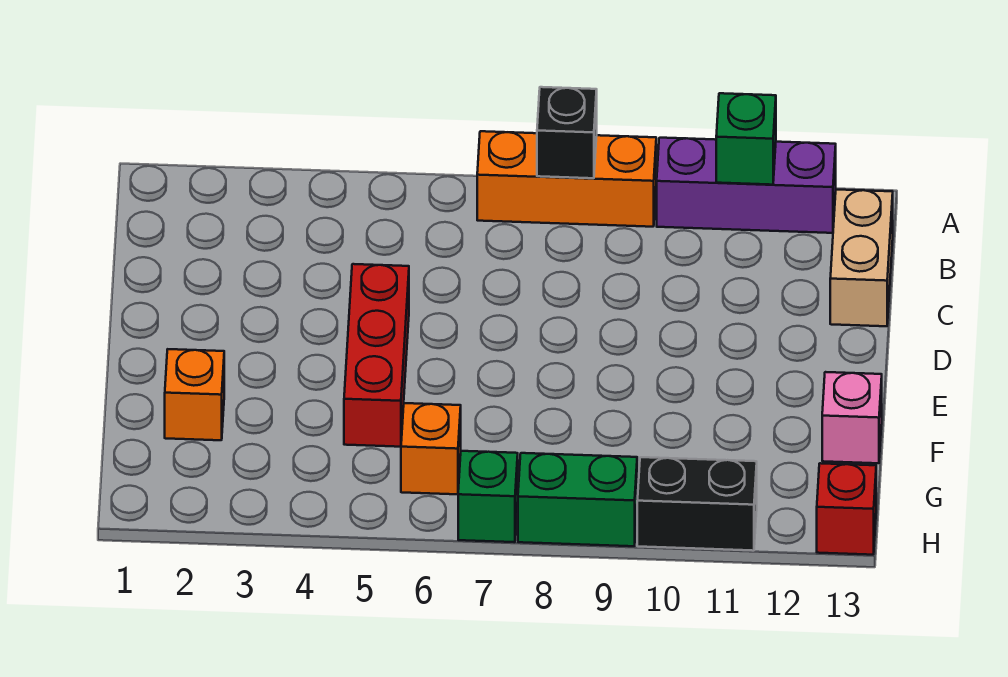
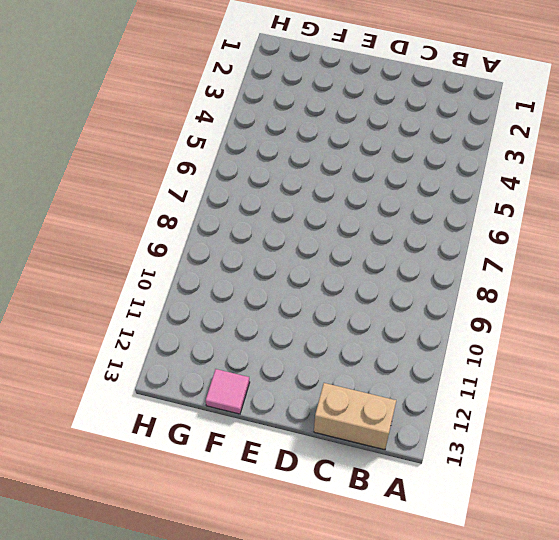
pink tile F13 level 1 -> pink brick F13 level 1
none -> orange brick A7:A9 level 1
none -> purple brick A10:A12 level 1
none -> red brick D5:F5 level 1

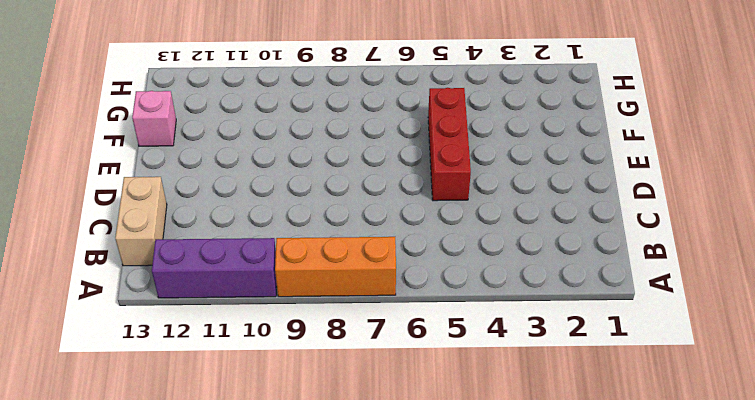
none -> orange brick F2 level 1
none -> orange brick G6 level 1
none -> green brick H7 level 1

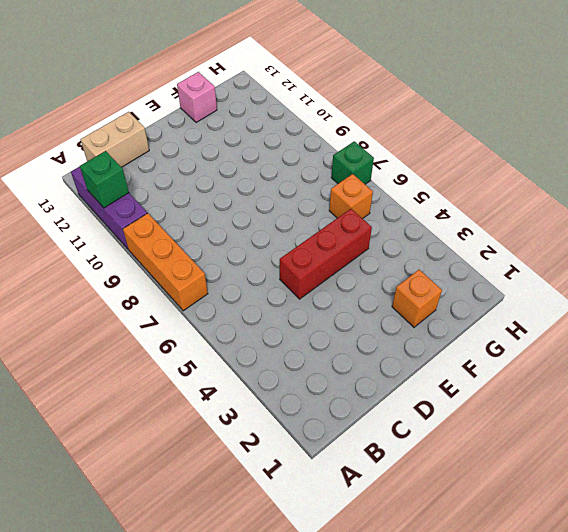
none -> green brick H8:H9 level 1
none -> black brick H10:H11 level 1
none -> red brick H13 level 1

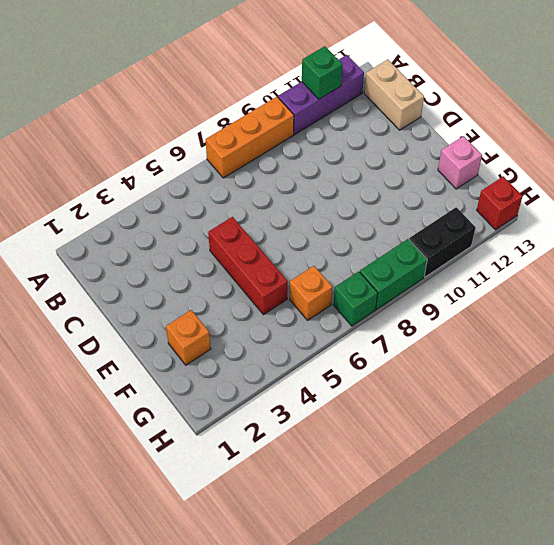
none -> black brick A8 level 2

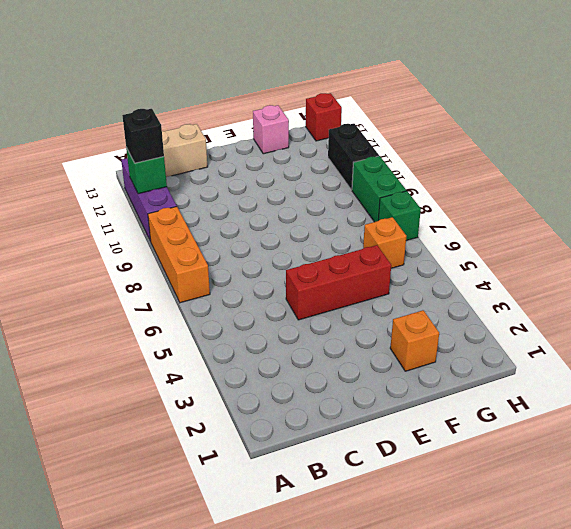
black brick A11 level 3 -> black brick A8 level 2

